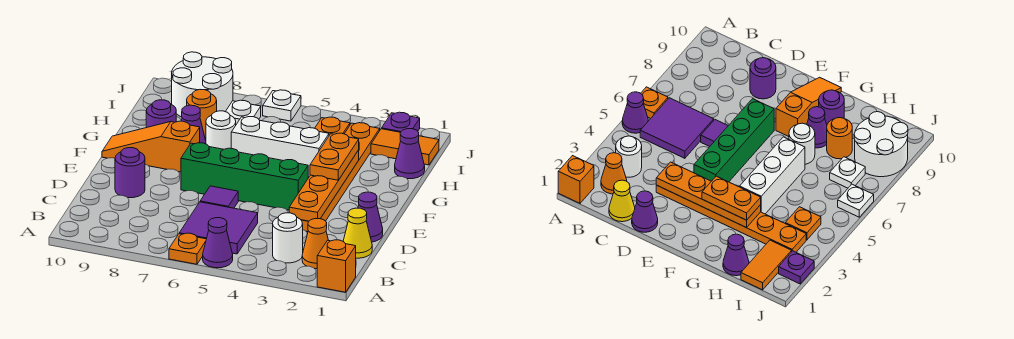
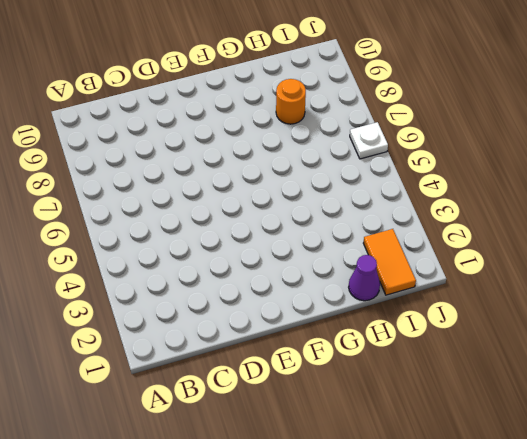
none -> orange brick A1 level 1
none -> purple cone A5 level 1
none -> orange plate A6 level 1

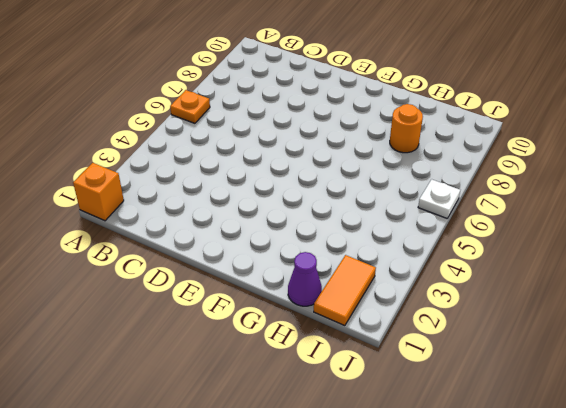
none -> purple cone A5 level 1
none -> orange cone B2 level 1
none -> white round brick B3 level 1

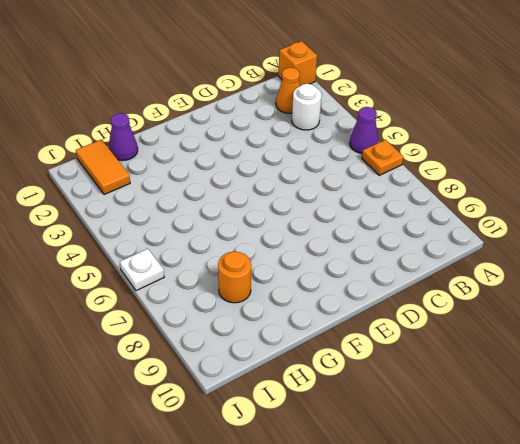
none -> purple tile B5:C6 level 1
none -> yellow cone C1 level 1
none -> purple cone D1 level 1

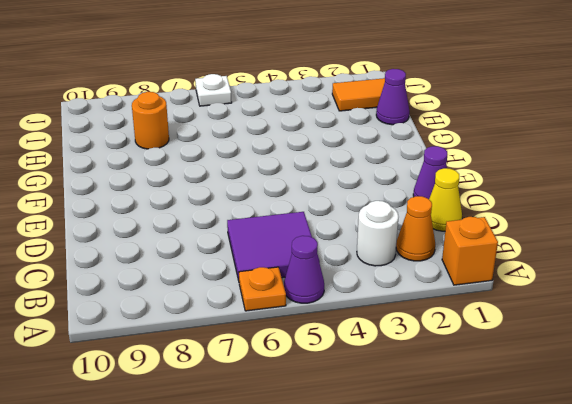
none -> orange plate D3:I3 level 1
none -> purple tile D6 level 1
none -> purple round brick D9 level 1

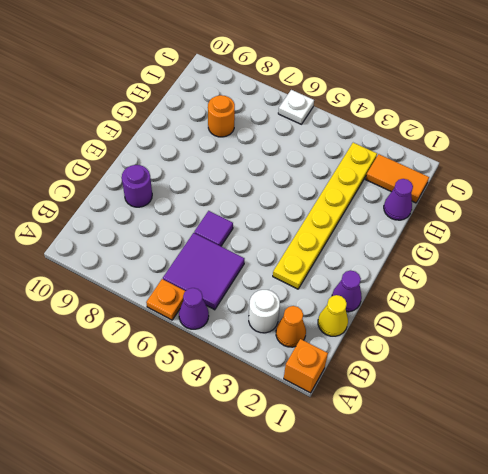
yellow plate D3:I3 level 1 -> orange plate D3:I3 level 1
none -> green brick E4:E7 level 1
none -> orange slope F8:F10 level 1 top 8
none -> white brick G4:G6 level 1

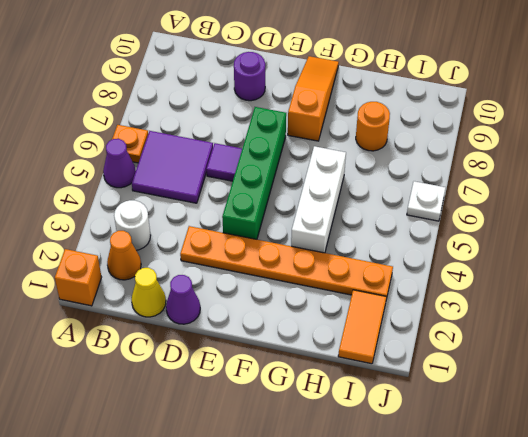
none -> white round brick G7 level 1
none -> purple cone G8 level 1
none -> purple round brick G9 level 1

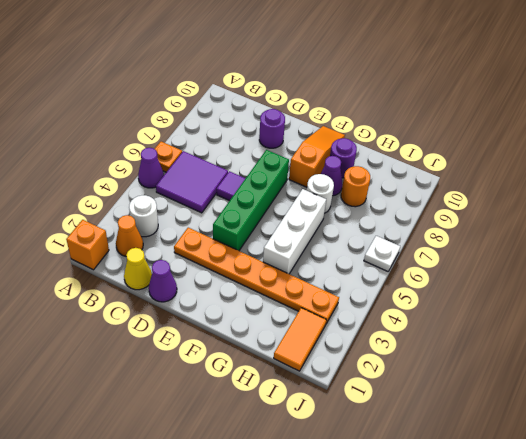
none -> purple cone H1 level 1
none -> orange plate I4 level 1
none -> white plate I7 level 1

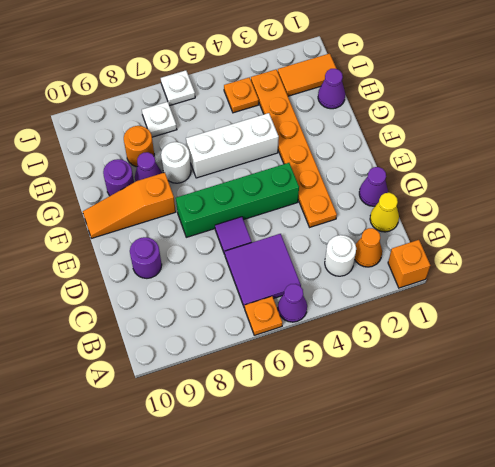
none -> white round brick I8:J9 level 1
none -> purple plate J2 level 1
none -> orange plate D3:G3 level 2

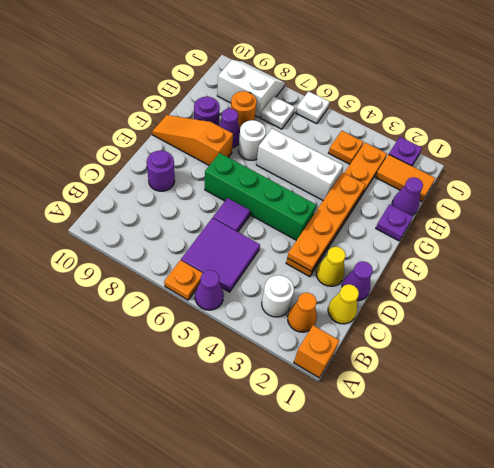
yellow cone D2 level 1 -> none
purple plate G1 level 1 -> none
white slope I8:J9 level 1 top I -> white round brick I8:J9 level 1
none -> orange plate F3:G3 level 3

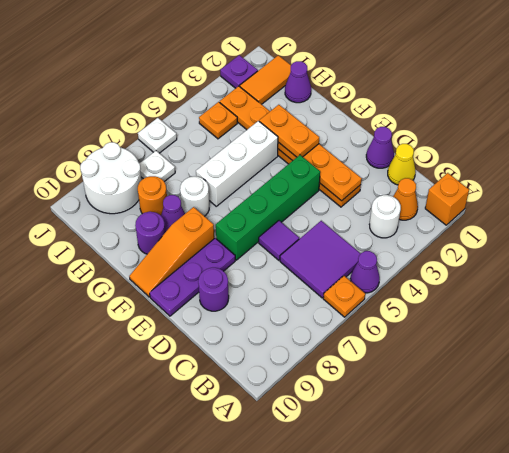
purple plate E8:E10 level 1 -> none

